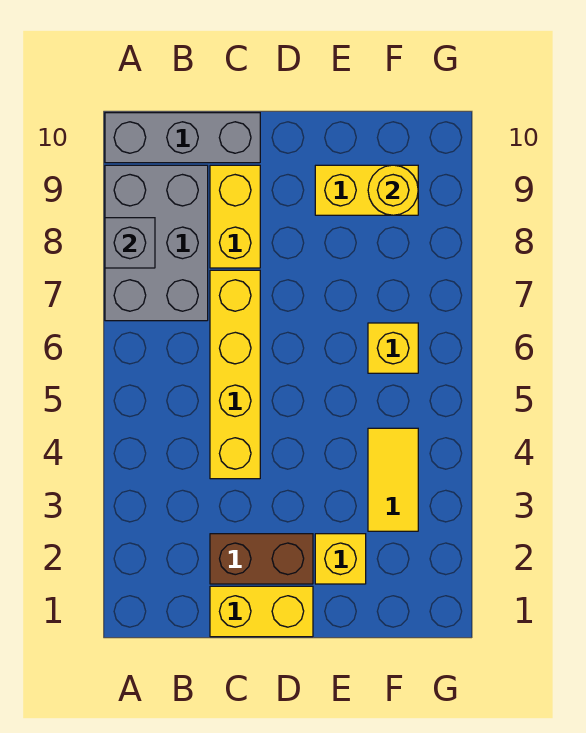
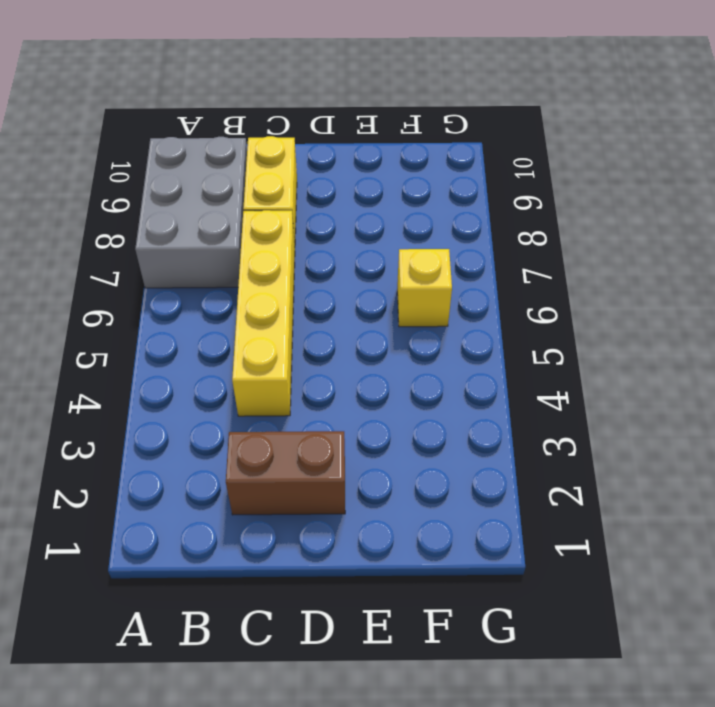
none -> grey brick A10:C10 level 1
none -> yellow brick C1:D1 level 1
none -> yellow brick E2 level 1

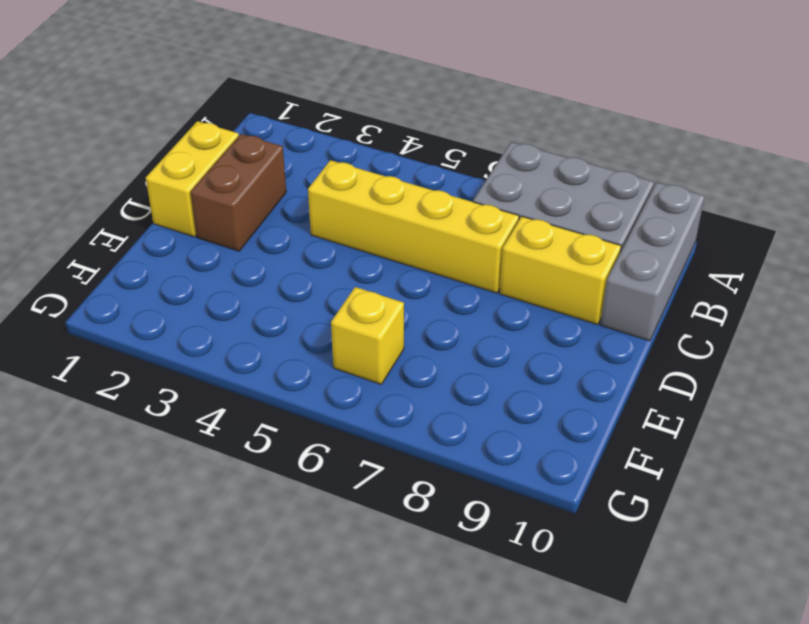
none -> yellow brick E2 level 1
none -> yellow brick E9:F9 level 1
none -> yellow tile F3:F4 level 1

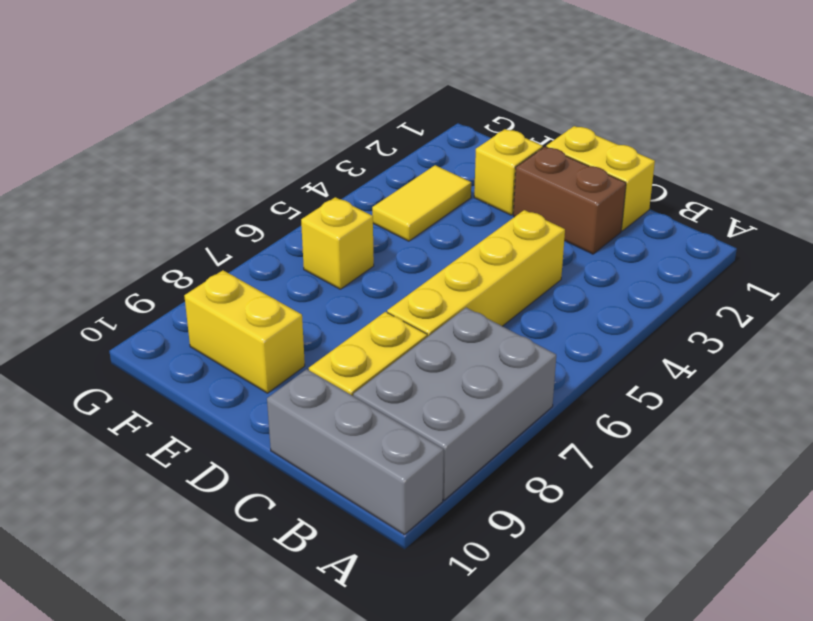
none -> grey brick A8 level 2
none -> yellow round brick F9 level 2

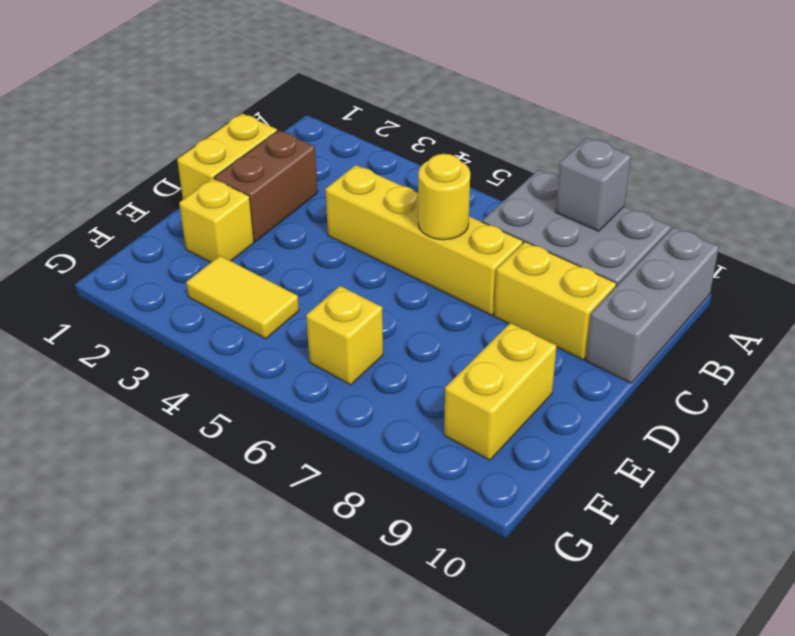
yellow round brick C6 level 2 -> yellow round brick F9 level 2

